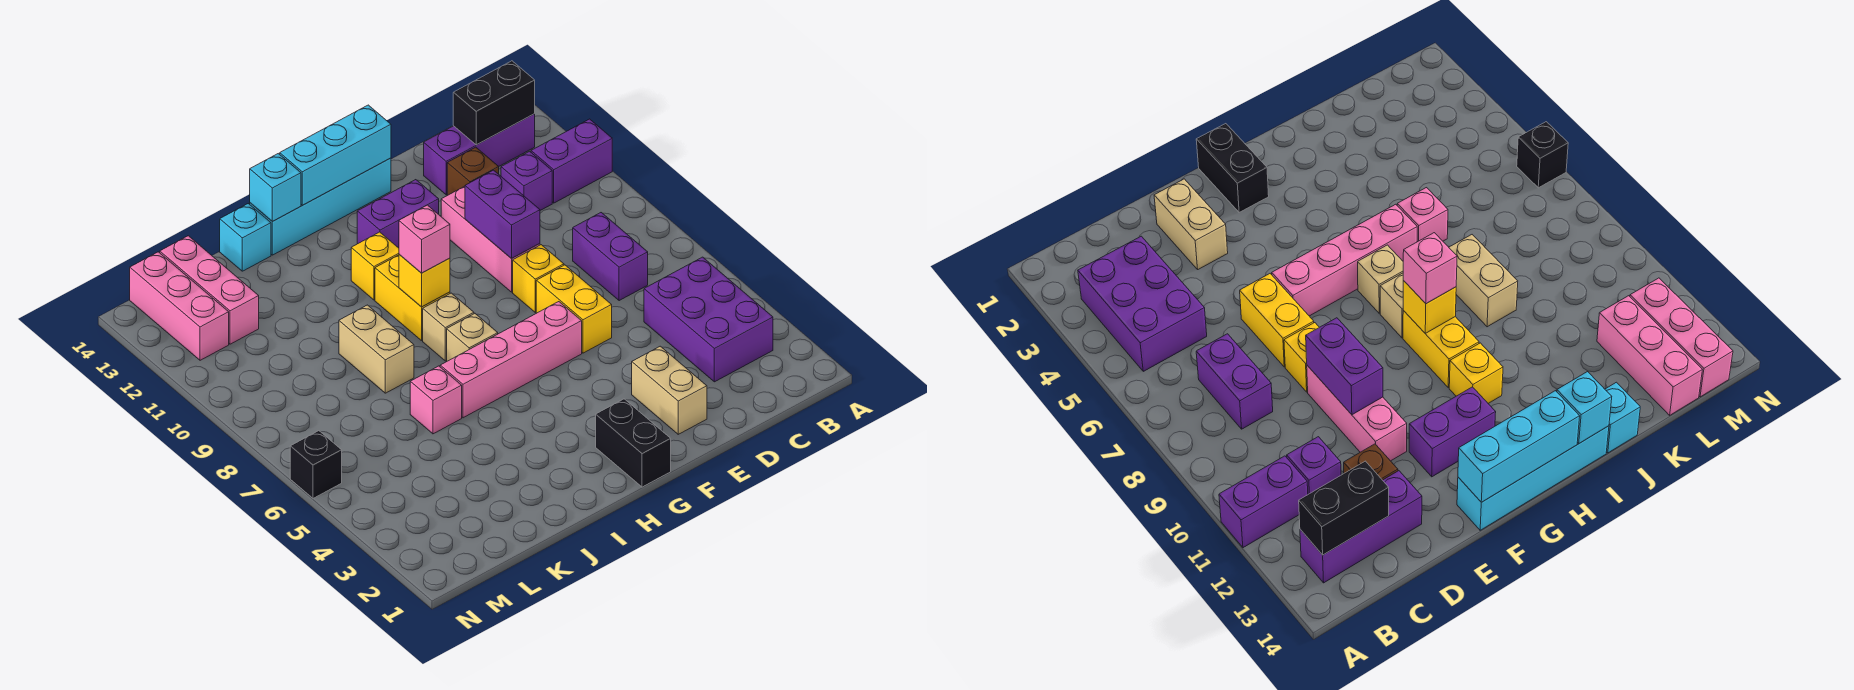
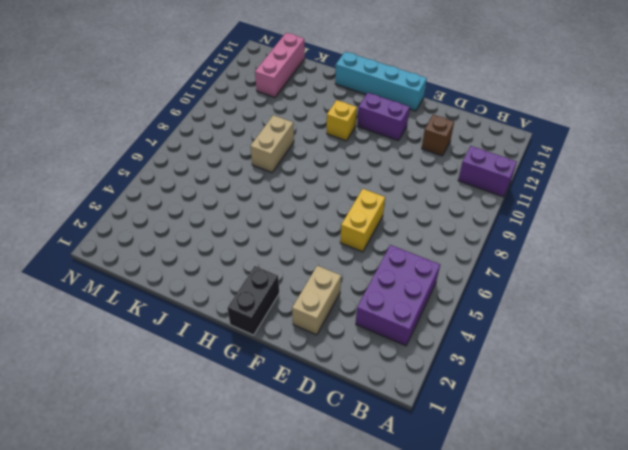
none -> purple brick B13:D13 level 1
none -> purple brick C7:C8 level 1
none -> purple brick C11 level 1
none -> yellow brick E8 level 1

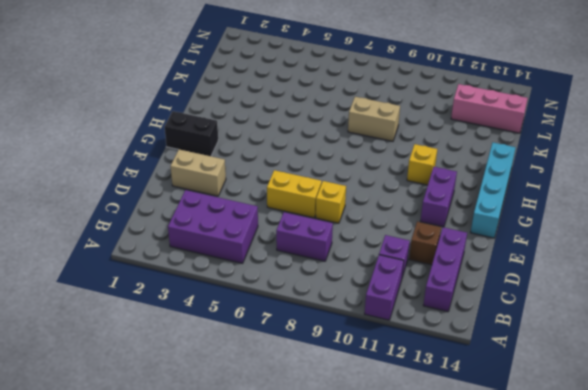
none -> pink brick E9:E11 level 1
none -> pink brick F6:I6 level 1
none -> tan brick H7 level 1
none -> tan brick H8 level 1

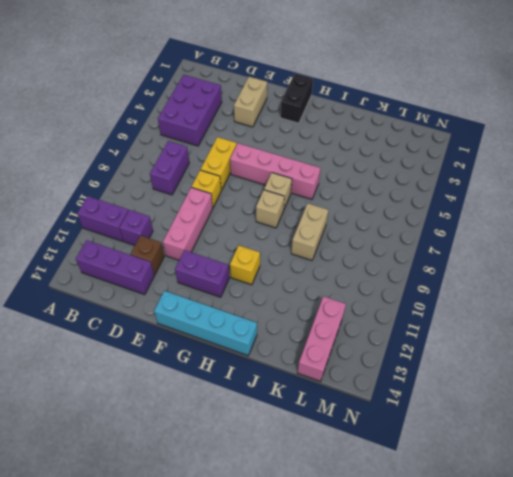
none -> yellow brick H9:H10 level 1
none -> pink brick J6 level 1
none -> cyan brick J14 level 1
none -> pink brick M12:M14 level 1

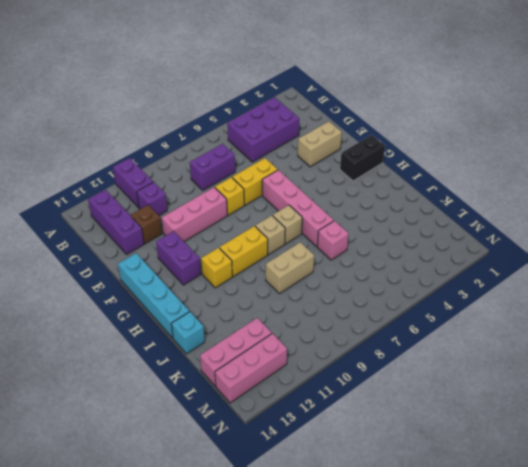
none -> black brick N6 level 1
none -> black brick B13:C13 level 2
none -> purple brick E9:E10 level 2
none -> cyan brick F14:H14 level 2

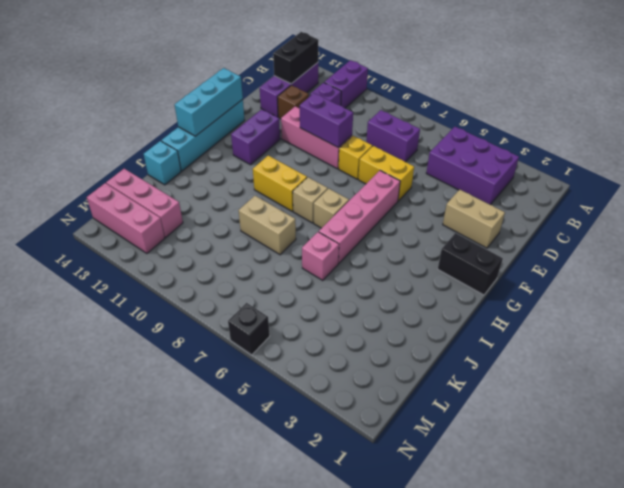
none -> yellow brick H11 level 1
none -> yellow brick H9 level 2
none -> cyan brick I14 level 2
none -> pink brick H9 level 3

